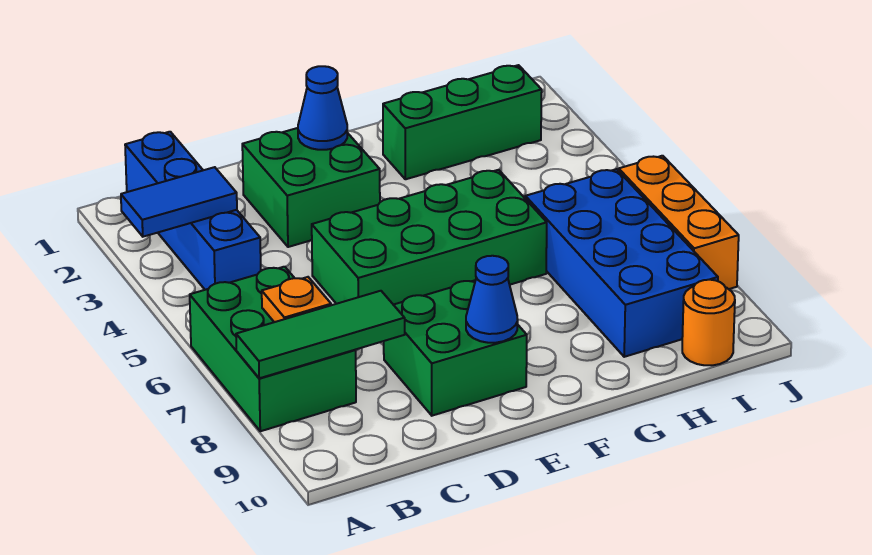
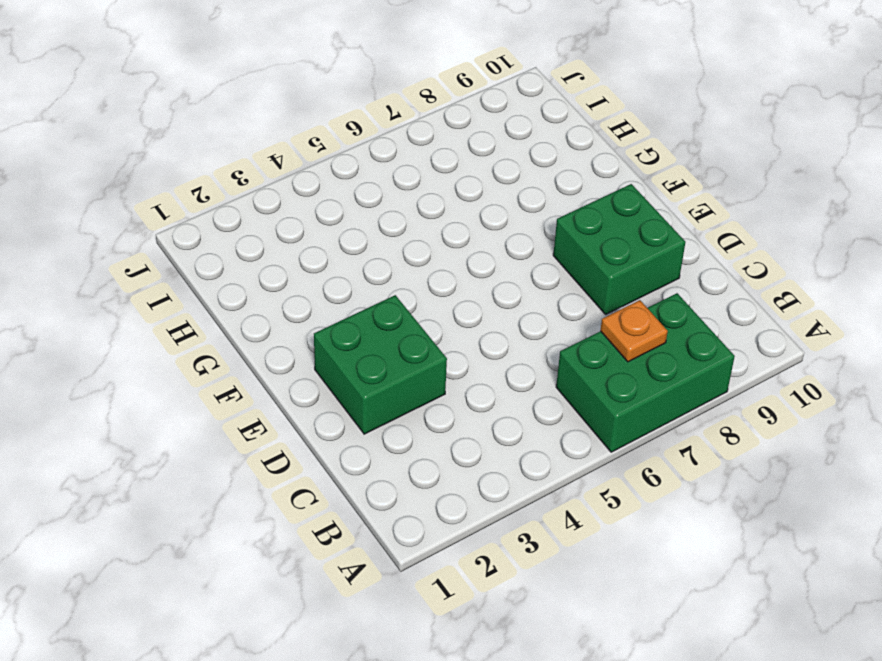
none -> blue brick B1:B4 level 1
none -> green brick D5:G6 level 1
none -> green brick G2:I2 level 1

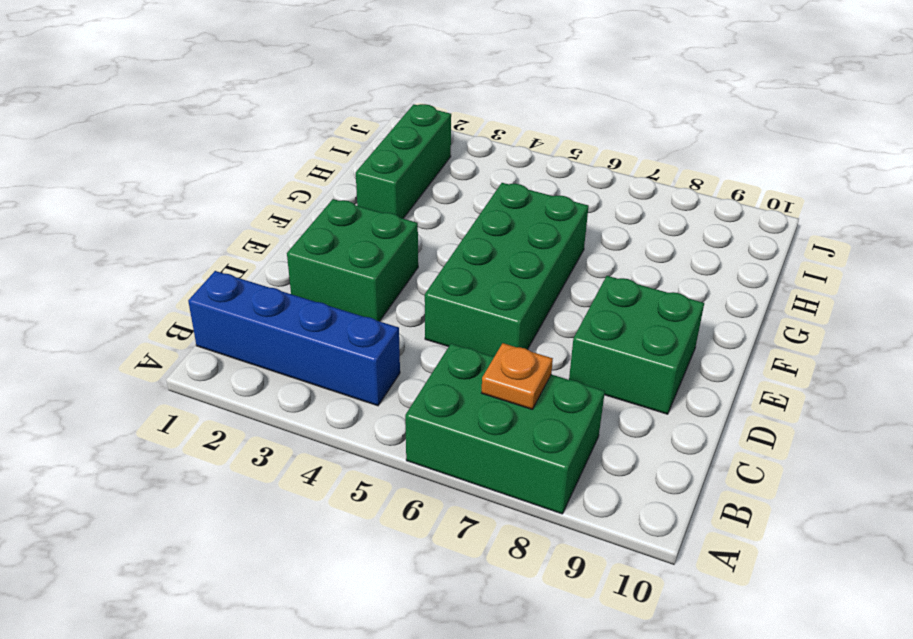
none -> blue brick H6:I9 level 1
none -> orange round brick I10 level 1
none -> orange brick J6:J8 level 1

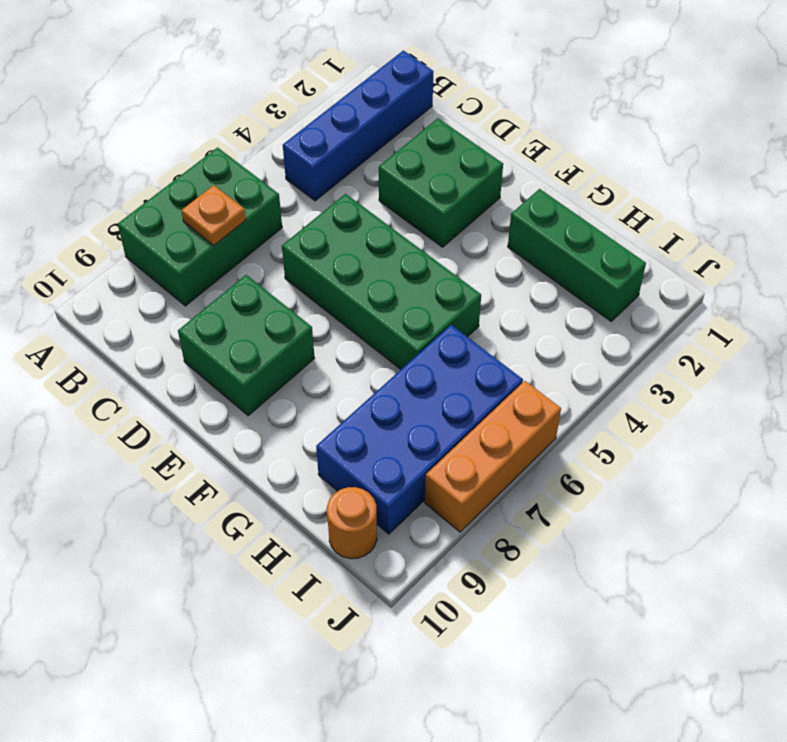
none -> blue tile A3:B3 level 2
none -> green tile A8:C8 level 2
none -> blue cone E2 level 2

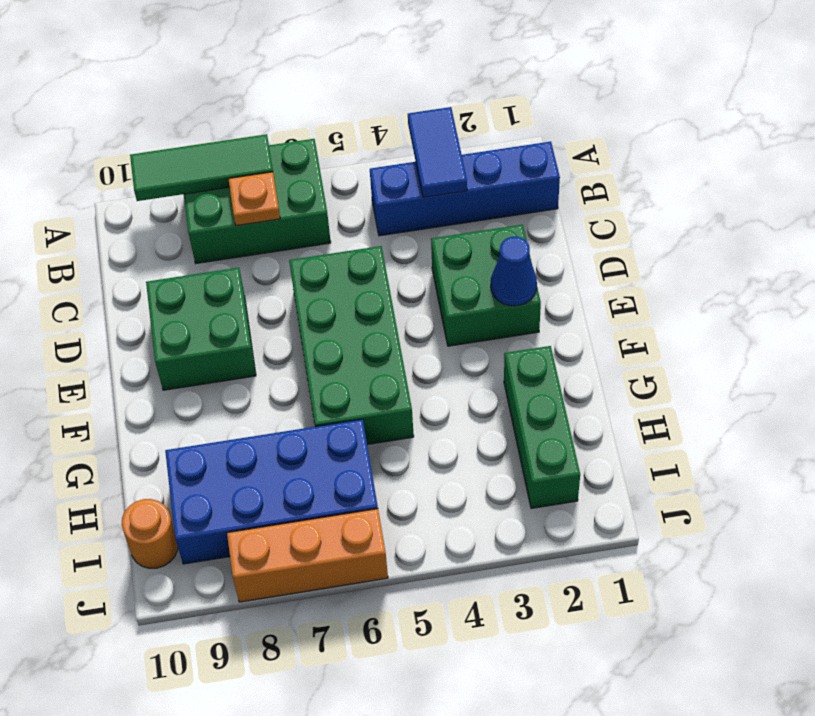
green tile A7:A9 level 2 -> green tile A8:C8 level 2
none -> blue cone E9 level 2

